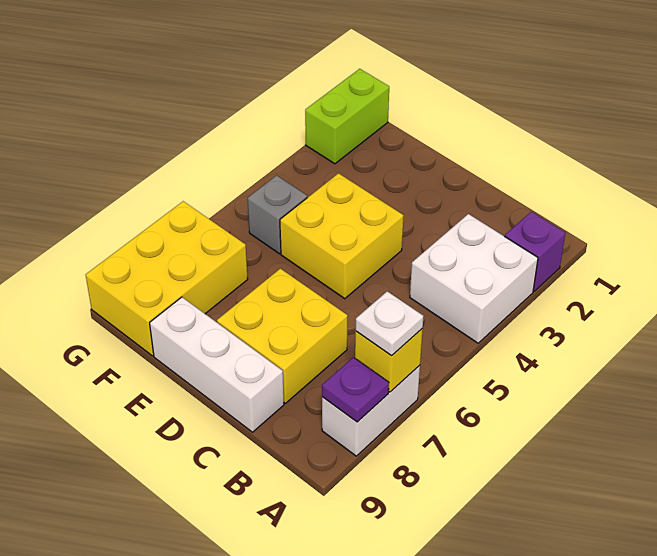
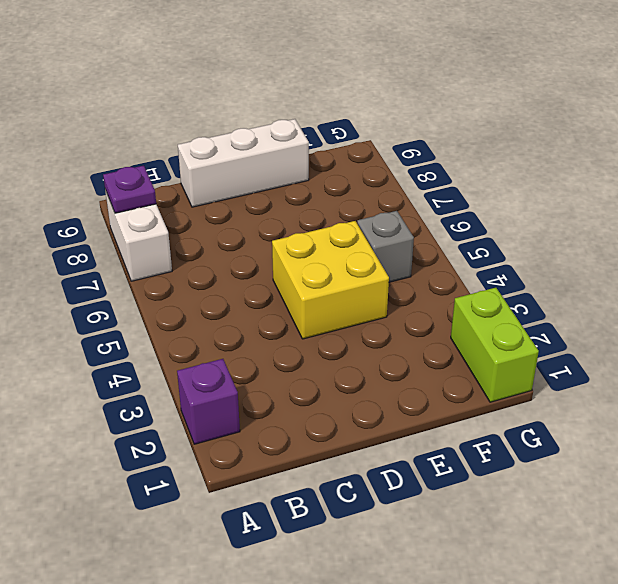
none -> white brick A3:B4 level 1
none -> yellow brick C7:D8 level 1
none -> yellow brick F7:G9 level 1

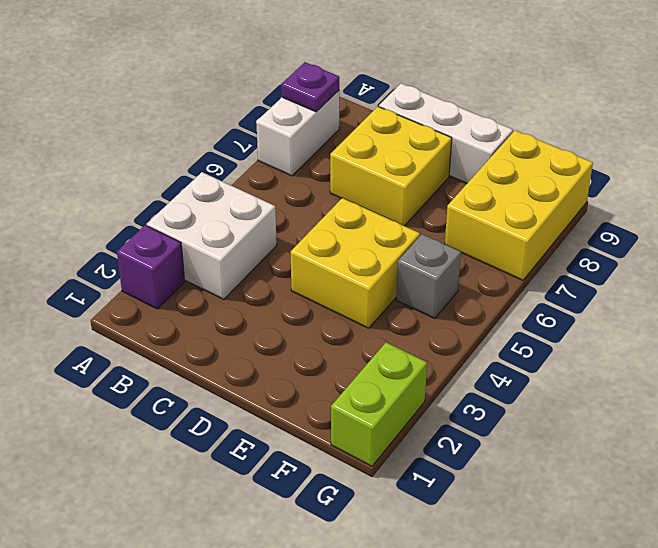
none -> yellow brick A7 level 2
none -> white plate A7 level 3

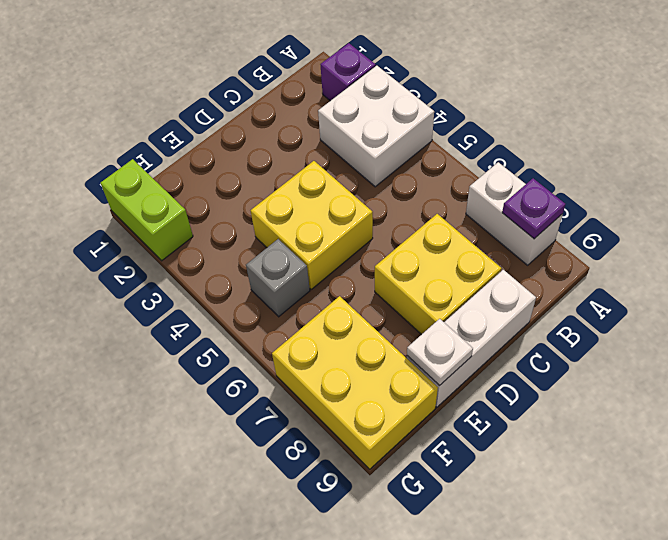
white plate E9 level 2 -> white plate A7 level 3
none -> yellow brick A7 level 2

